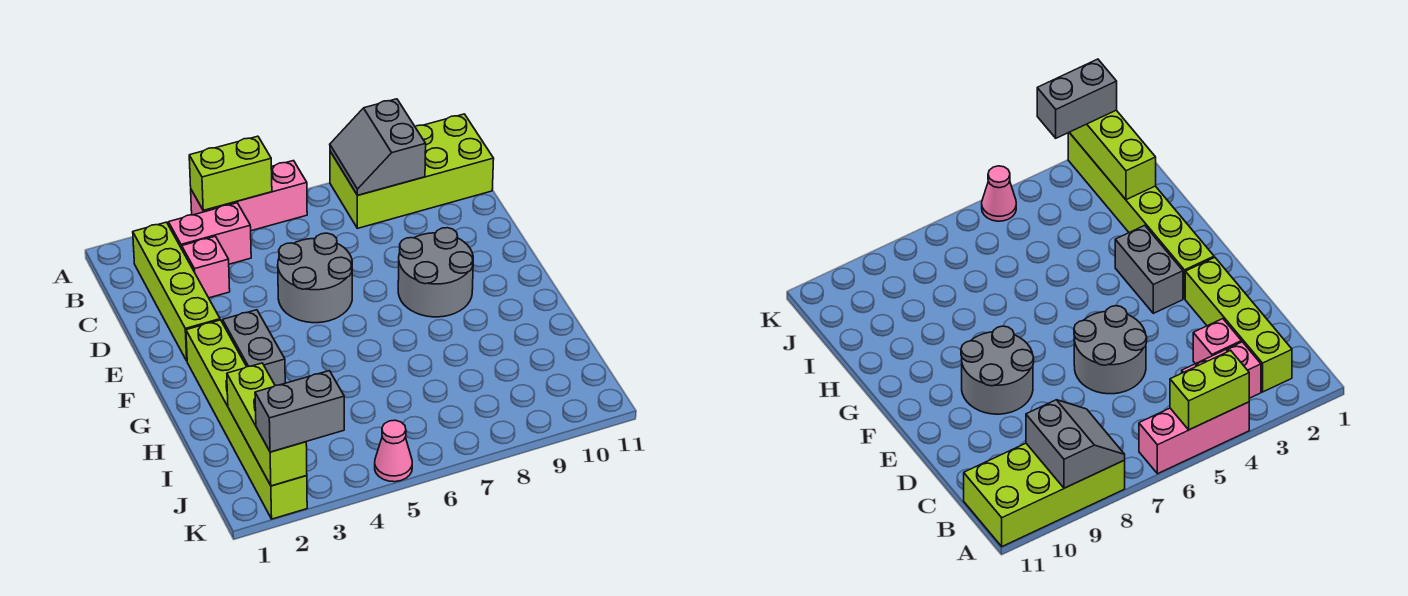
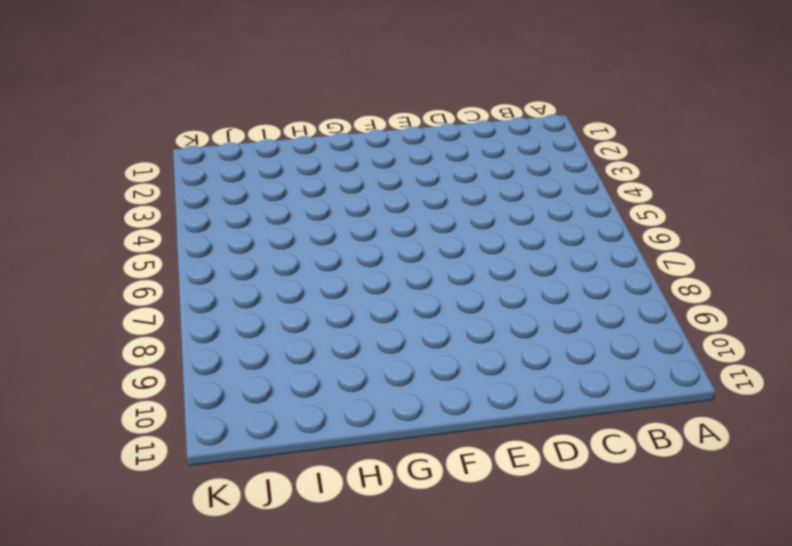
none -> pink brick A4:A6 level 1
none -> lime brick A8:B11 level 1
none -> lime brick B2:E2 level 1

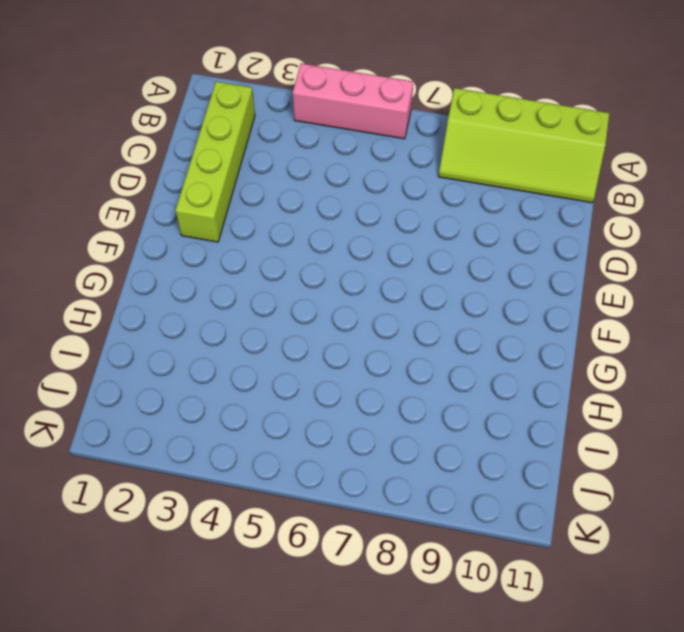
lime slope A8:B11 level 1 top A -> lime brick A8:B11 level 1
none -> pink brick B3:B4 level 1
none -> pink brick C3 level 1
none -> grey round brick D5:E6 level 1

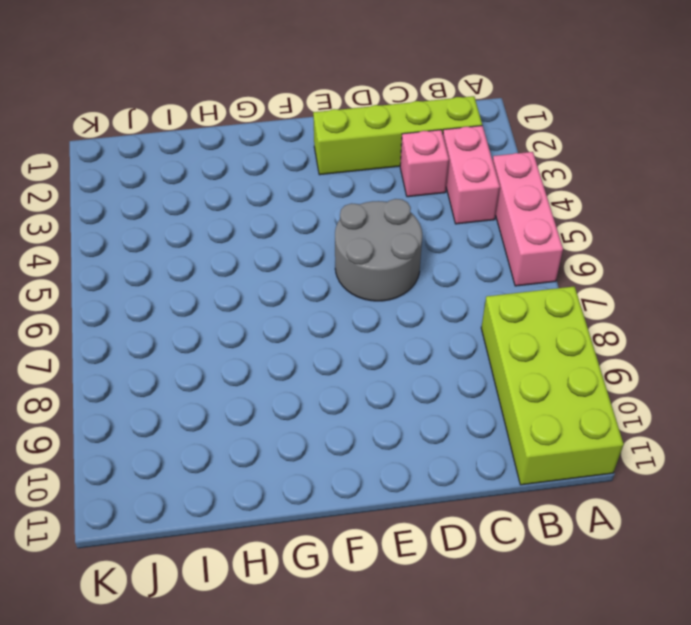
none -> grey round brick E8:F9 level 1
none -> lime brick F2:K2 level 1
none -> grey brick F3:G3 level 1

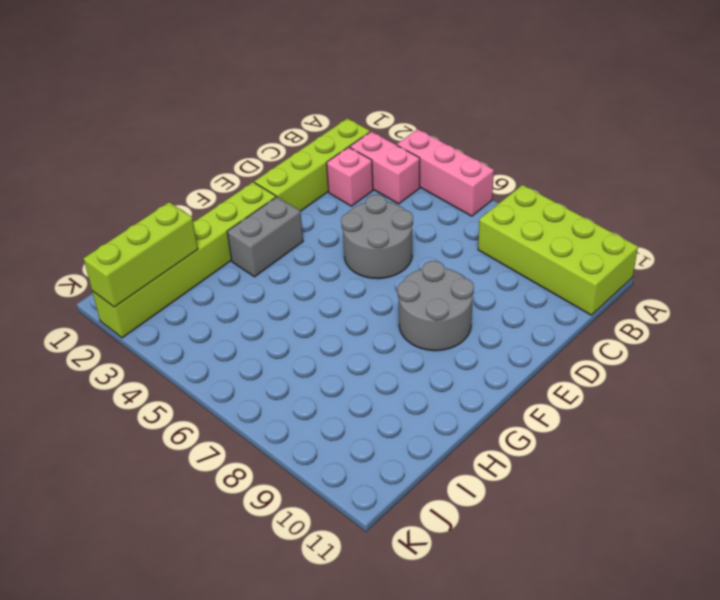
none -> pink cone K5 level 1
none -> lime brick A4:A5 level 2
none -> grey slope A8:B9 level 2 top 9

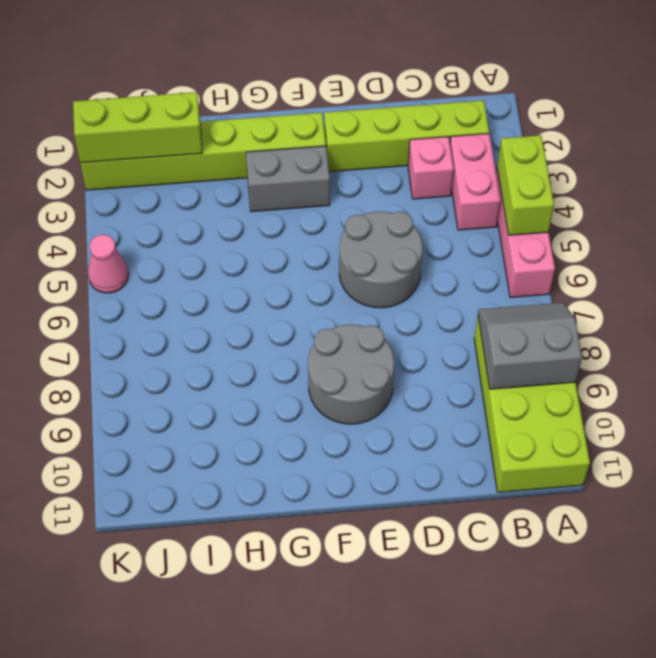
none -> grey brick K2:K3 level 3

